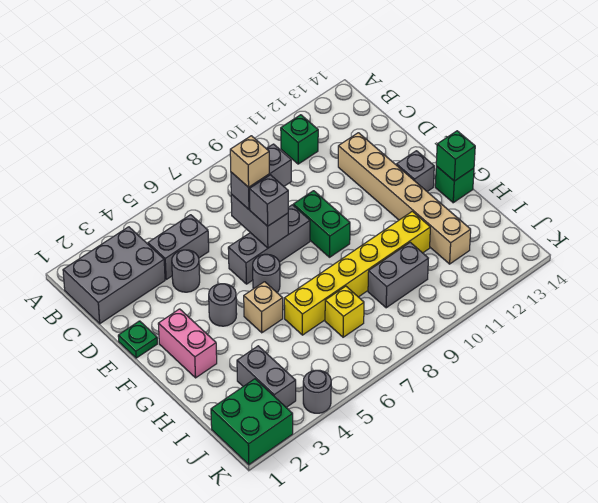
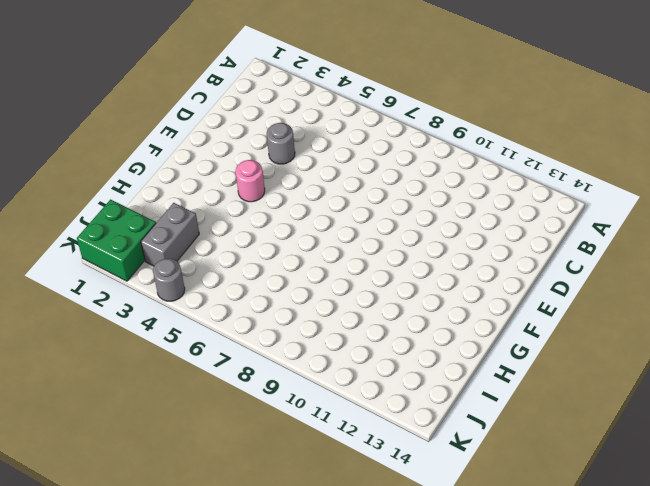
pink round brick F4 level 1 -> grey round brick F4 level 1
none -> grey brick B1:C3 level 1
none -> green brick B11 level 1
none -> grey brick C4:C5 level 1

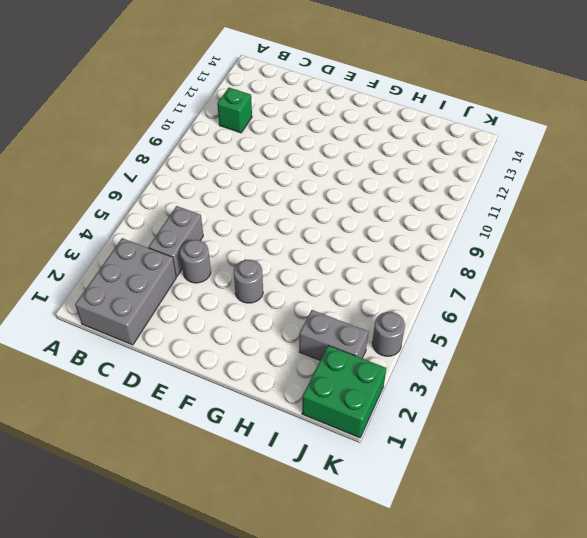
none -> tan brick D12:I12 level 1
none -> green plate E1 level 1
none -> grey brick E6:E8 level 1

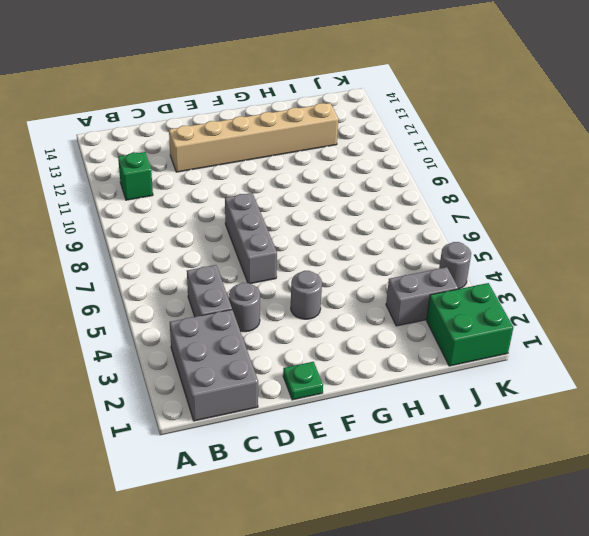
none -> green brick E9:F9 level 1
none -> pink brick F2:G2 level 1
none -> grey round brick F6 level 1

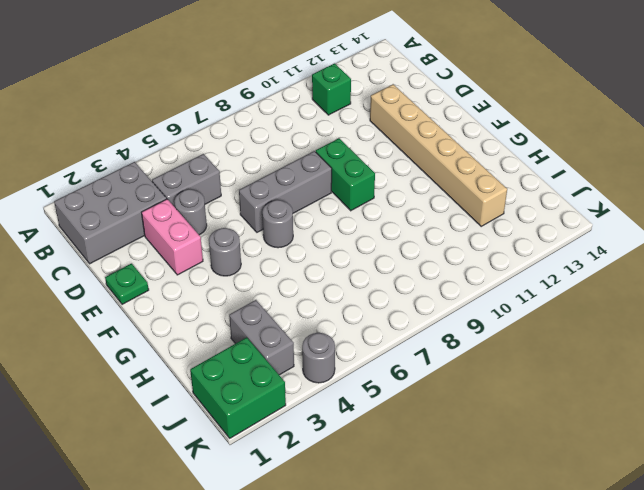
pink brick D3:E3 level 1 -> pink brick F2:G2 level 1
none -> grey brick F13 level 1
none -> tan brick G5 level 1
none -> green brick G14 level 1

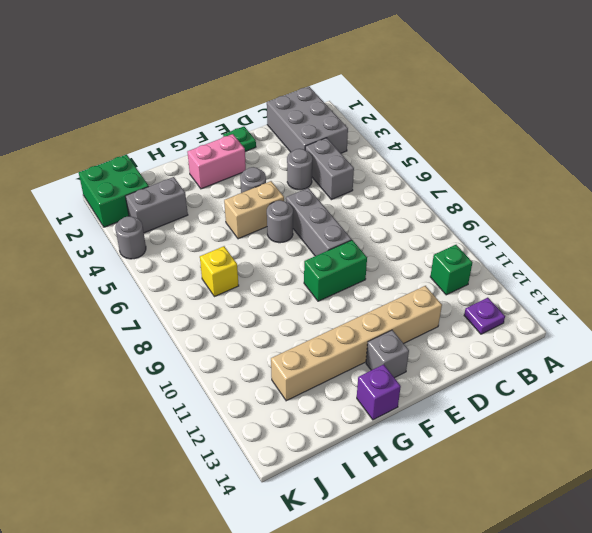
purple plate B13 level 1 -> none
tan brick F5:G5 level 1 -> tan brick G5 level 1
purple brick G14 level 1 -> green brick G14 level 1
none -> yellow brick H6:H11 level 1
none -> grey brick I9:I10 level 1
none -> grey brick D7:E7 level 2

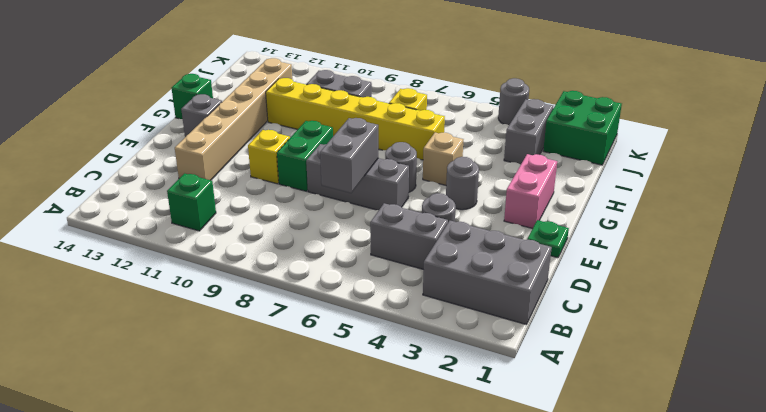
yellow brick E10 level 1 -> none
none -> green brick G14 level 2
none -> grey brick D7:D8 level 3
none -> grey brick E7 level 3

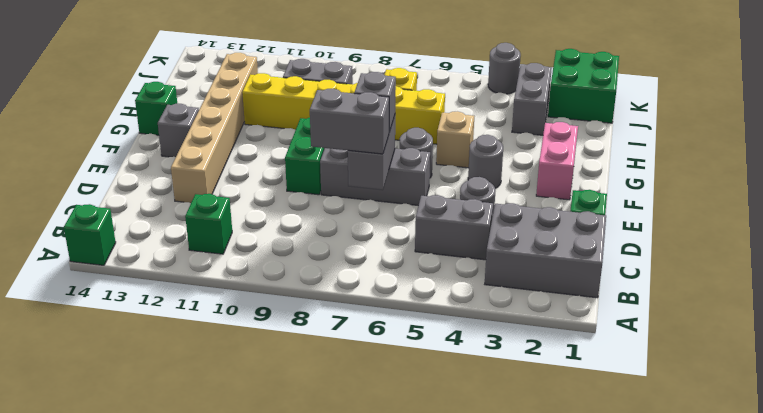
green brick A14 level 1 -> green brick G14 level 2
none -> tan brick D7 level 4

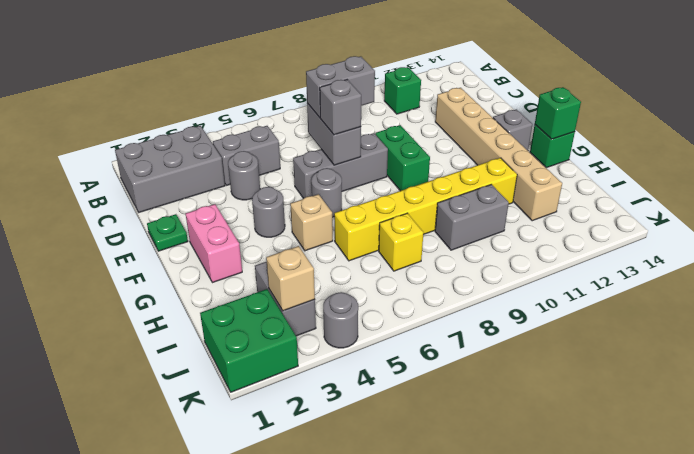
tan brick J3 level 2 -> tan brick D7 level 4

